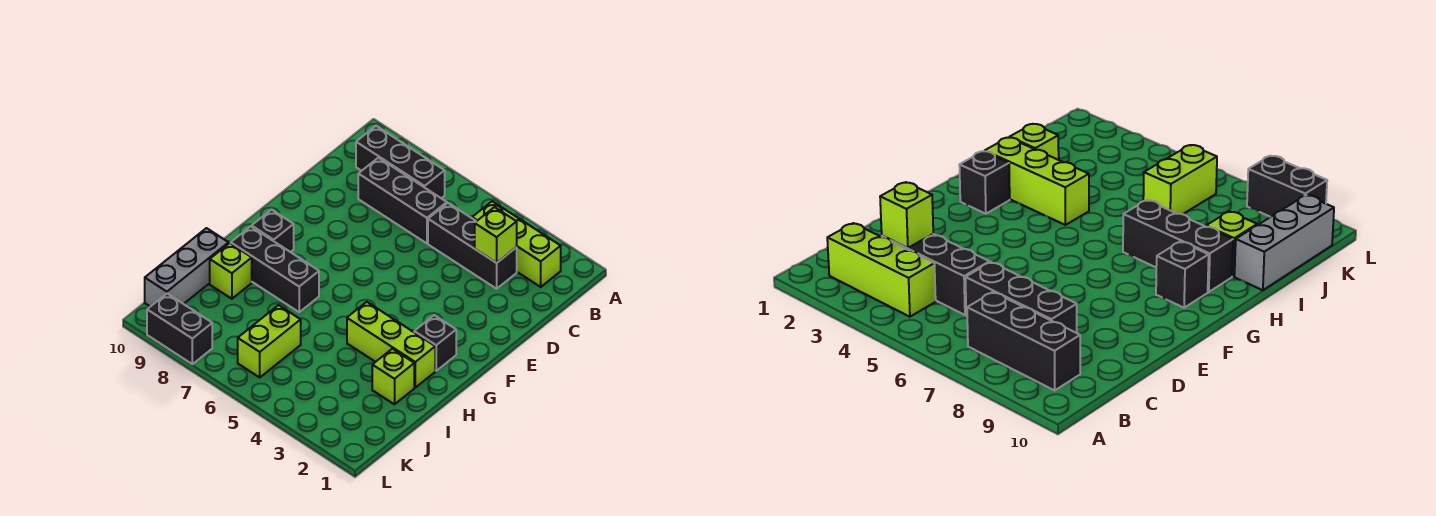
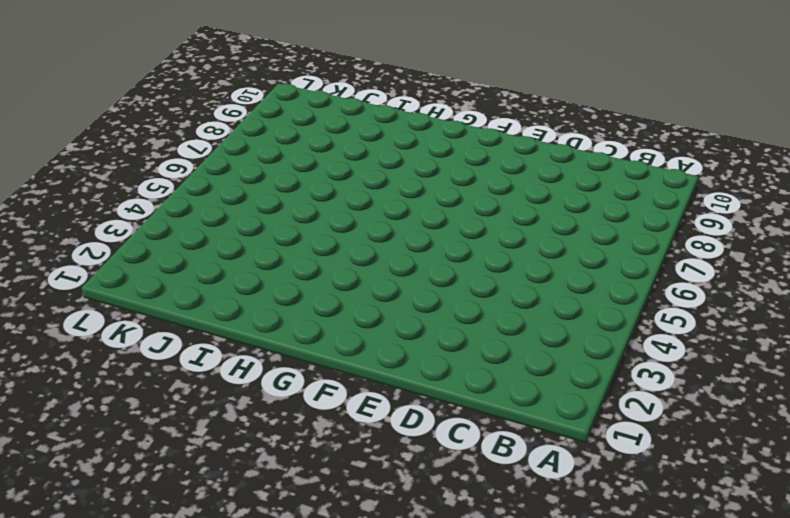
none -> lime brick B2:B4 level 1
none -> black brick B7:B9 level 1
none -> black brick C3:C5 level 1

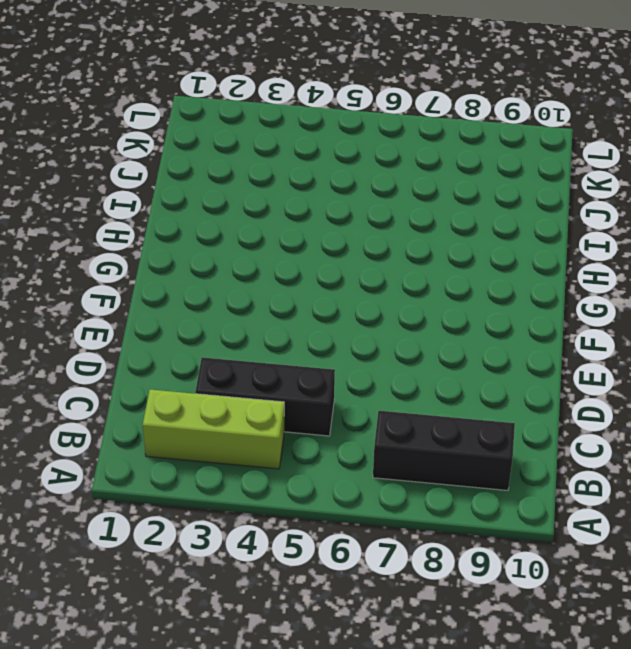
none -> black brick C6:C8 level 1
none -> black brick G2 level 1
none -> black brick G9 level 1

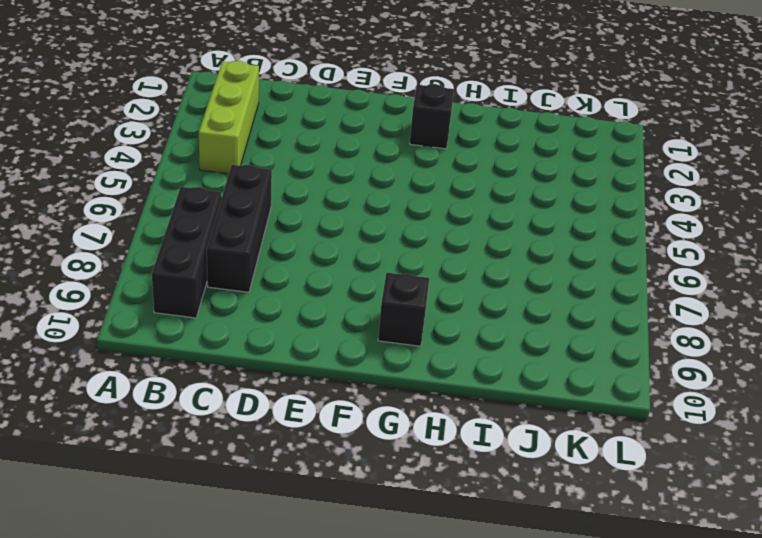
none -> black brick C3:C5 level 1
none -> lime brick H2:H4 level 1
none -> black brick H7:H9 level 1

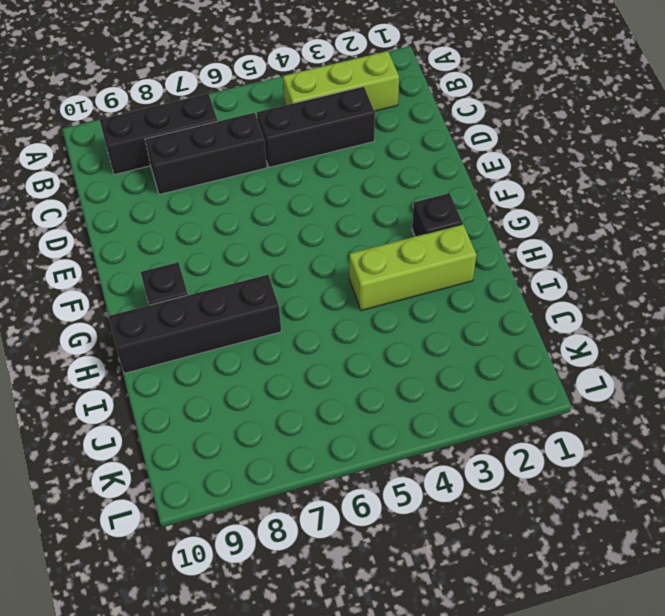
black brick H7:H10 level 1 -> black brick H7:H9 level 1
none -> lime brick I2 level 1
none -> lime brick I9 level 1
none -> grey brick I10:K10 level 1

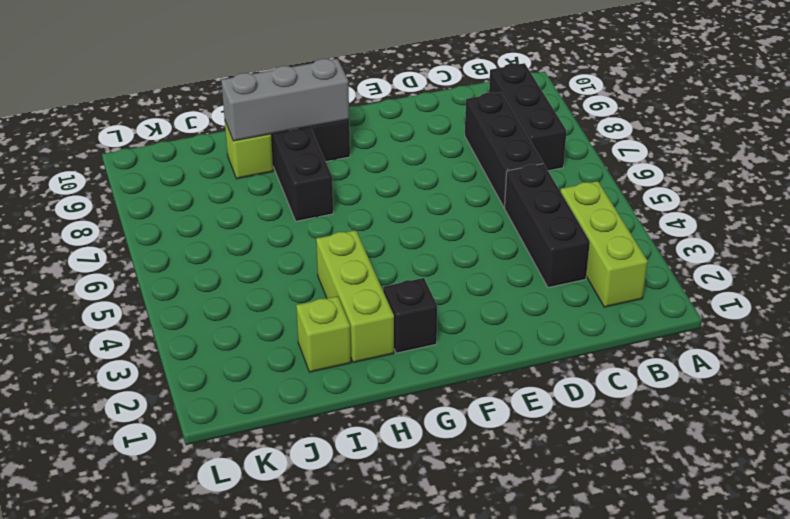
grey brick G9:I9 level 2 -> grey brick I10:K10 level 1
none -> lime brick J6:K6 level 1
none -> black brick L8:L9 level 1
none -> lime brick C3 level 2

